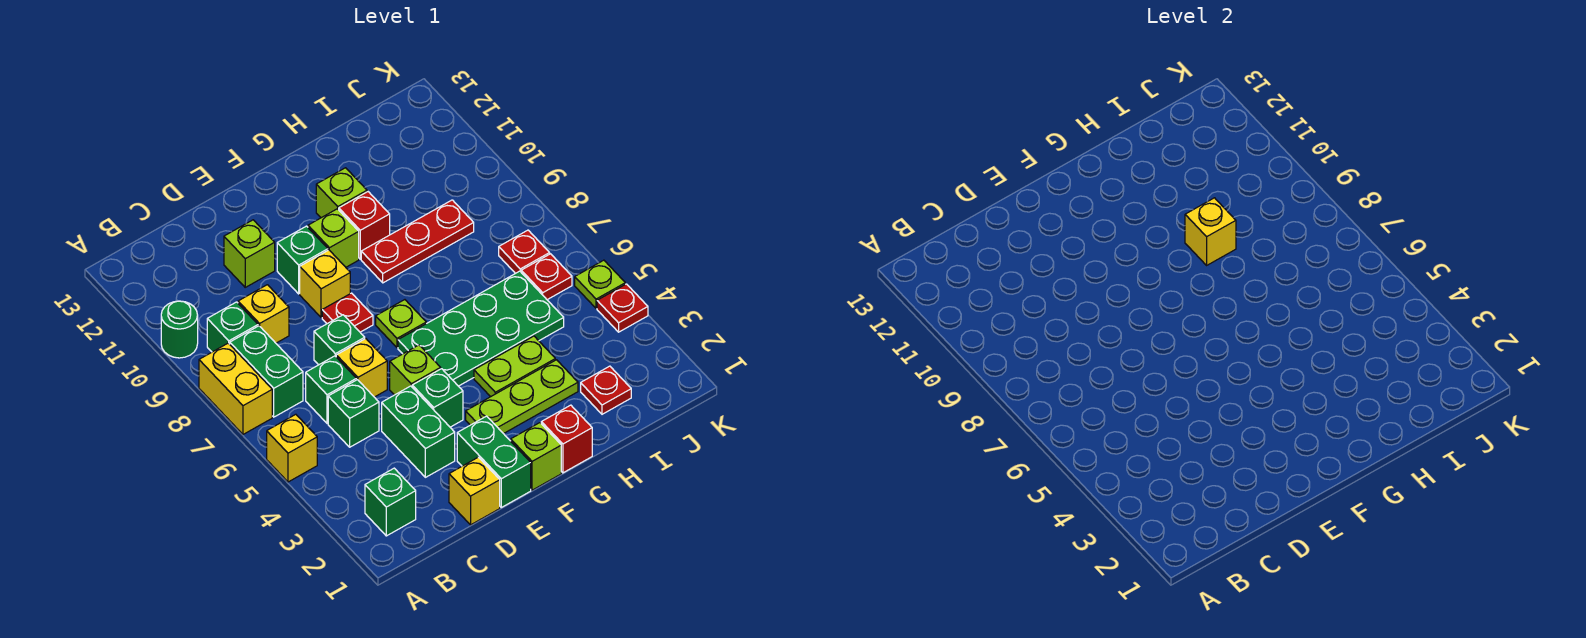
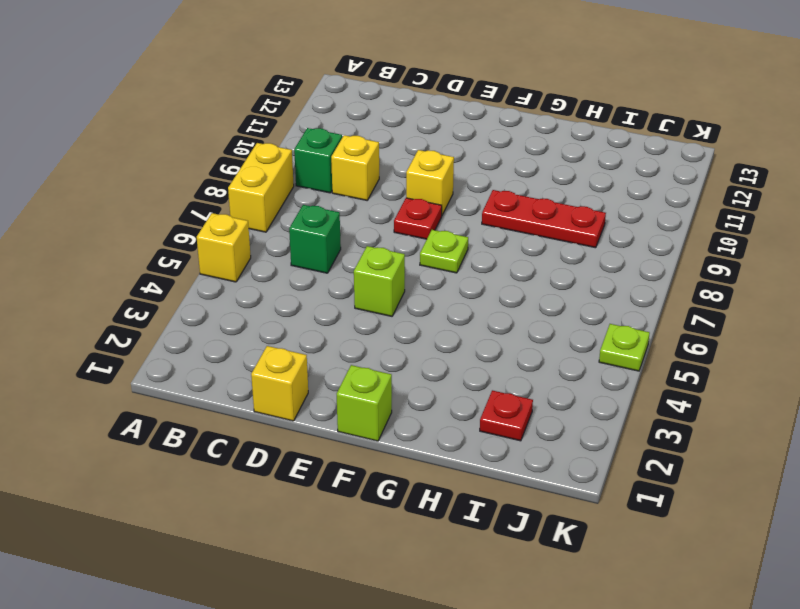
none -> green round brick A10 level 1
none -> green brick B2 level 1
none -> green brick B7:B8 level 1
none -> green brick C5 level 1

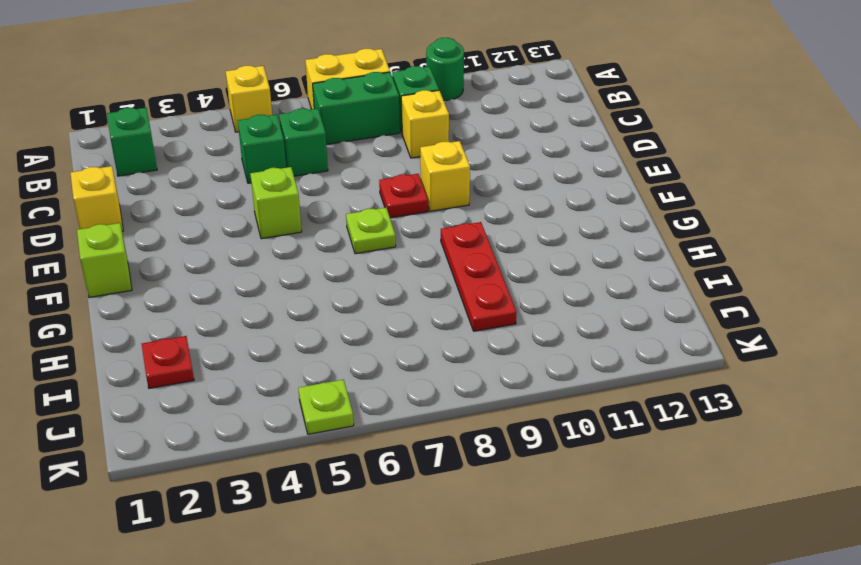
none -> green brick D3:D4 level 1
none -> yellow brick D6 level 1
none -> green brick D7 level 1
none -> lime brick D11 level 1

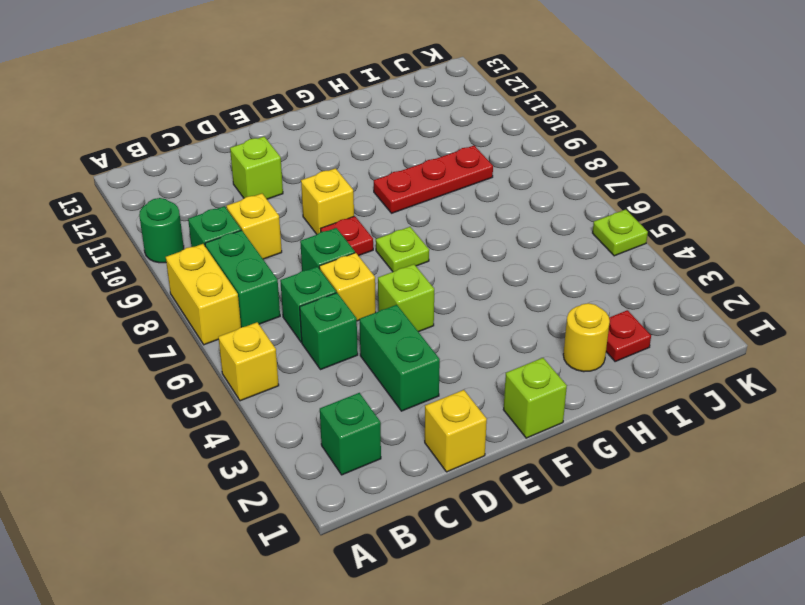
yellow round brick H2 level 1 -> none
none -> green brick E1:E2 level 1
none -> green brick E4 level 1
none -> green brick E10 level 1
none -> lime plate F3:H3 level 1

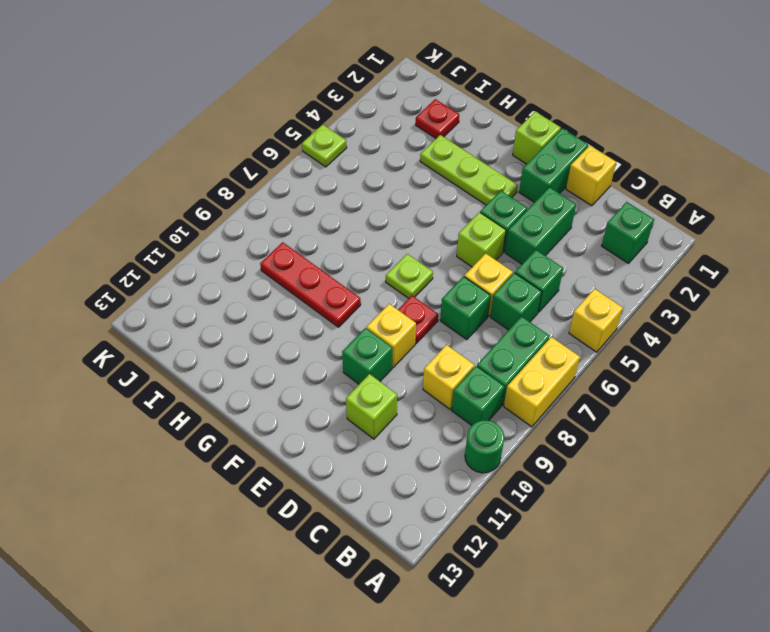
none -> green plate F5:I6 level 1
none -> lime brick F10 level 1
none -> red brick G1 level 1
none -> lime plate G4:H4 level 1

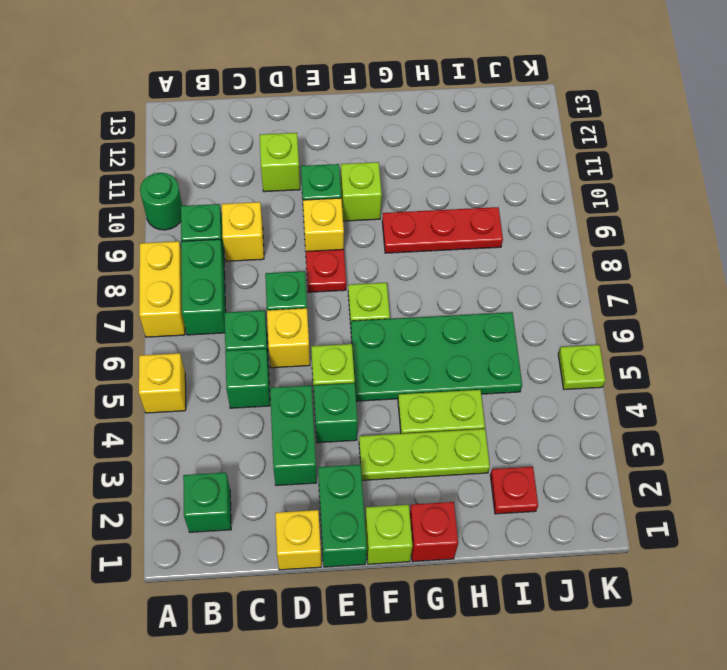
none -> red brick G10 level 1
none -> lime brick G11 level 1
none -> red plate J6 level 1
none -> red plate J7 level 1

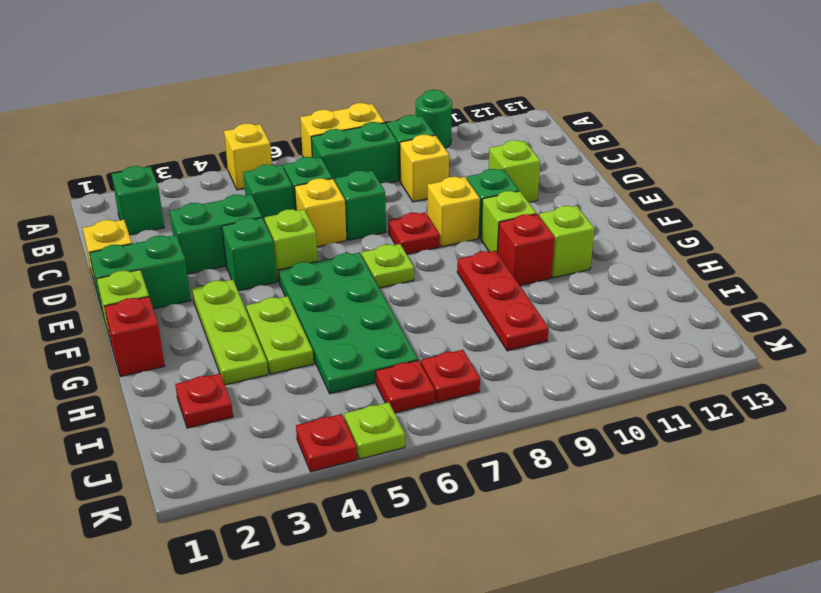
none -> yellow brick H9 level 2

